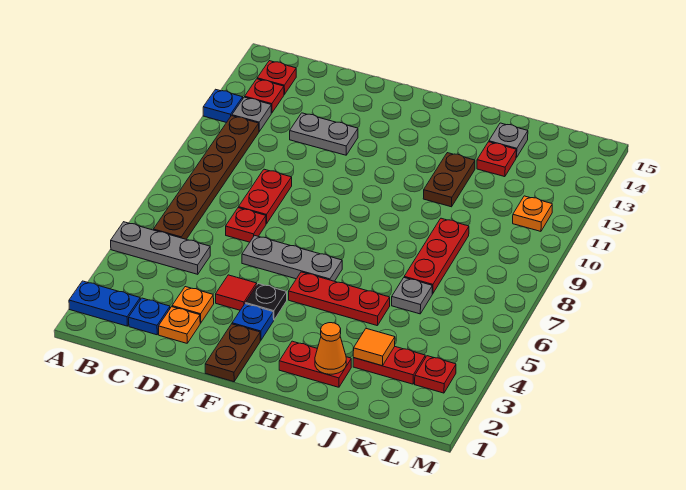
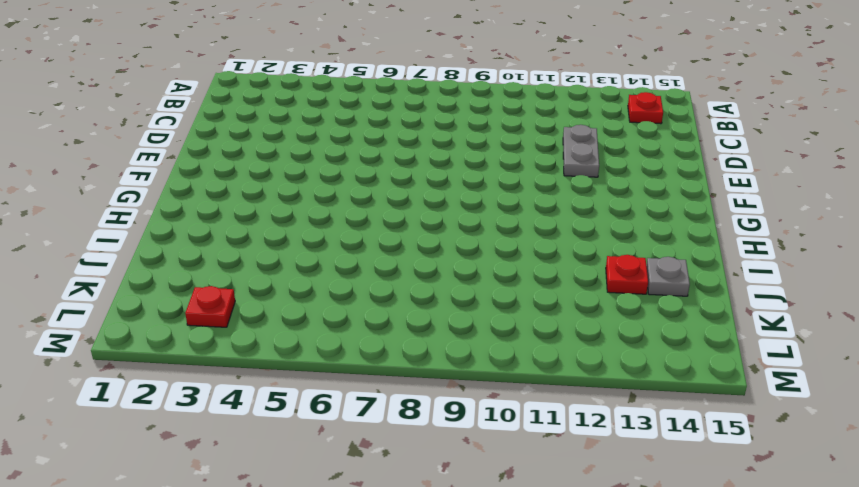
none -> blue plate A2:B2 level 1
none -> grey plate A5:C5 level 1
none -> blue plate A12 level 1
none -> brown plate B6:B11 level 1

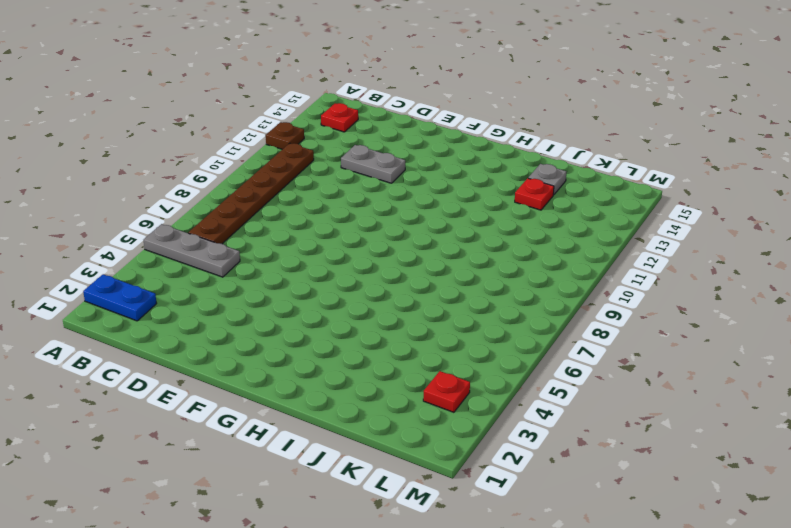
brown plate A12 level 1 -> blue plate A12 level 1
none -> grey plate B12 level 1
none -> red plate B13 level 1
none -> blue plate C2 level 1
none -> orange plate D2 level 1

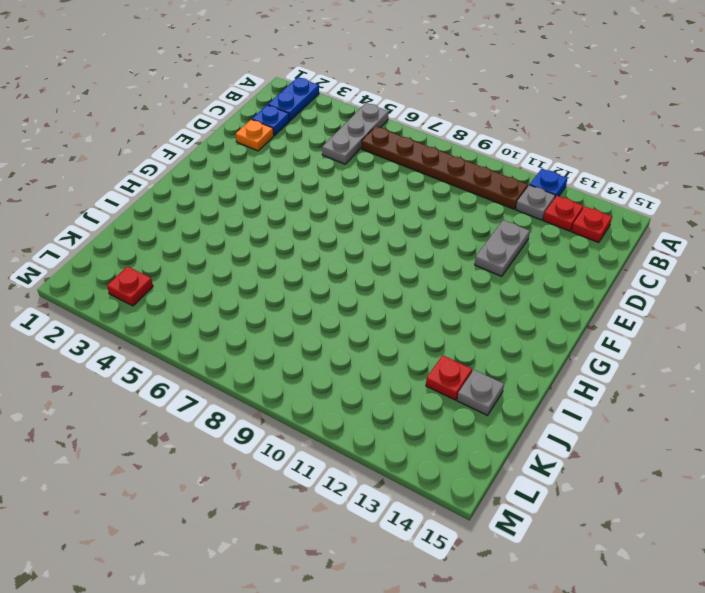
none -> orange plate D3 level 1
none -> red plate D7 level 1
none -> red plate D8:D9 level 1
none -> red tile E4 level 1

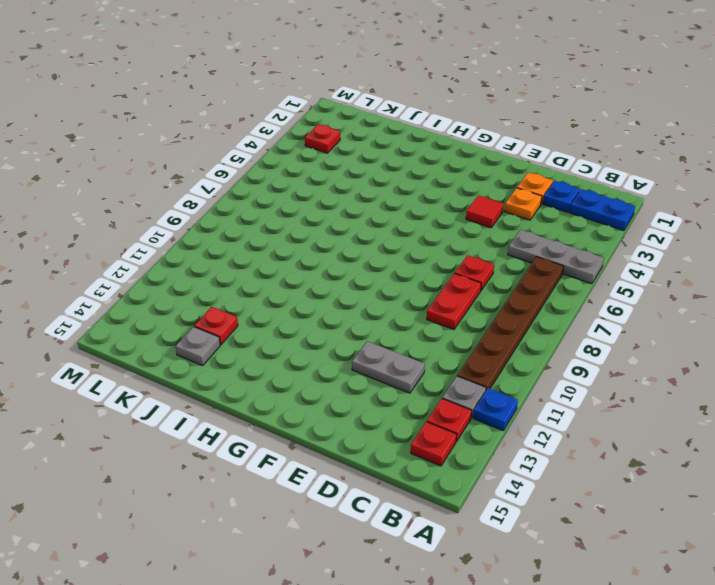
none -> grey plate E6:G6 level 1
none -> brown plate F1:F2 level 1
none -> blue plate F3 level 1
none -> black plate F4 level 1

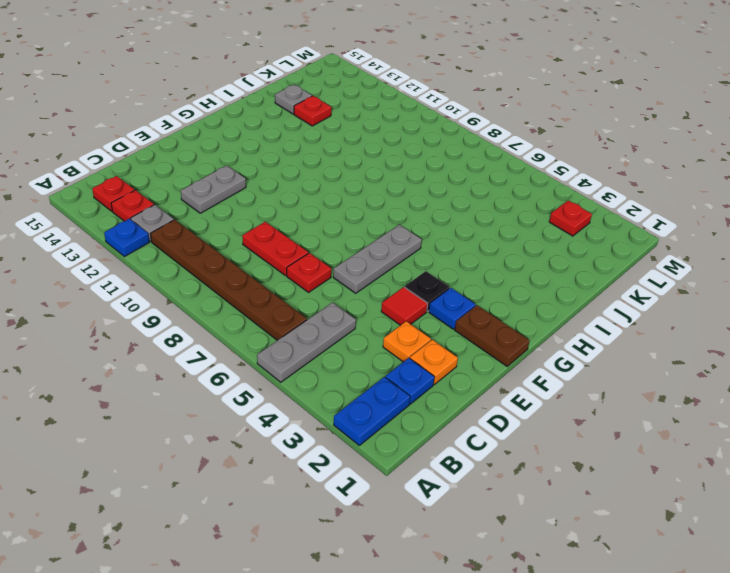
none -> red plate G5:I5 level 1
none -> red plate H2:I2 level 1
none -> brown plate I11:I12 level 1
none -> red plate J3:K3 level 1

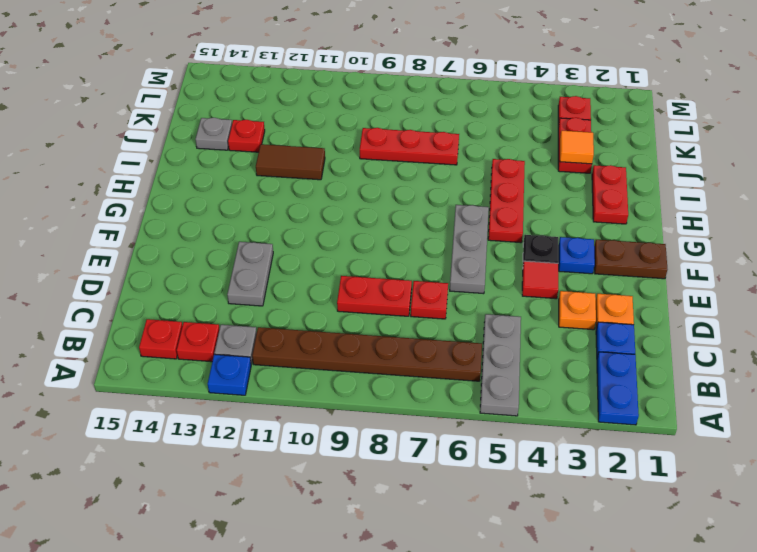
brown tile I11:I12 level 1 -> brown plate I11:I12 level 1
none -> grey plate J6 level 1
none -> orange plate L11 level 1
none -> orange cone I2 level 2

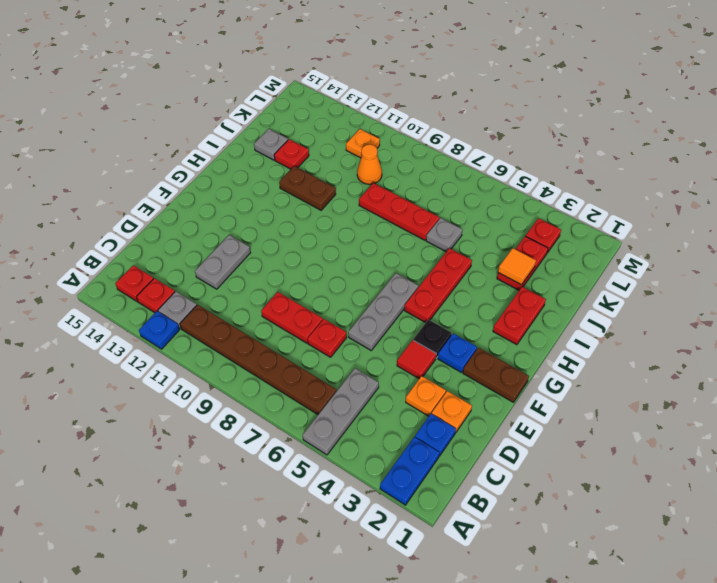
orange cone K10 level 1 -> orange cone I2 level 2

